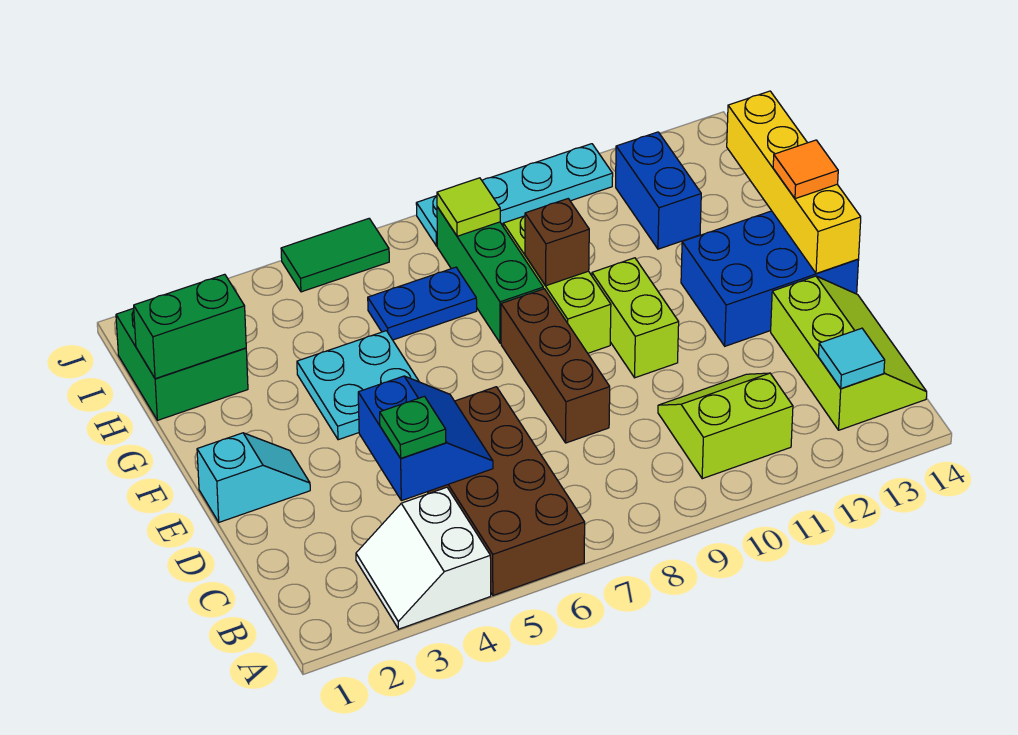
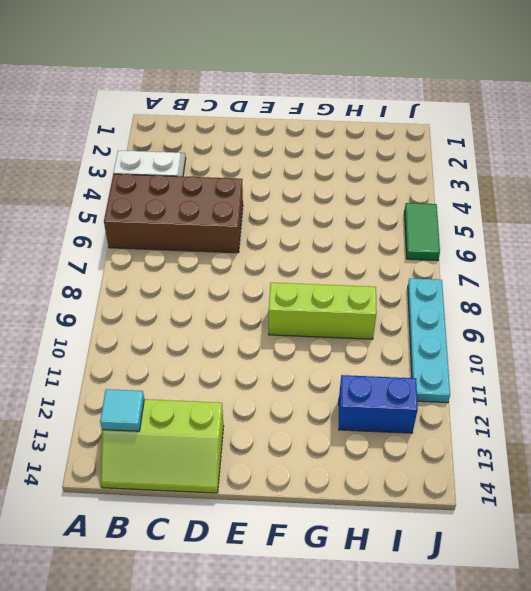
none -> lime slope B10:C11 level 1 top B
none -> brown brick D8:F8 level 1
none -> cyan slope E1:E2 level 1 top 1

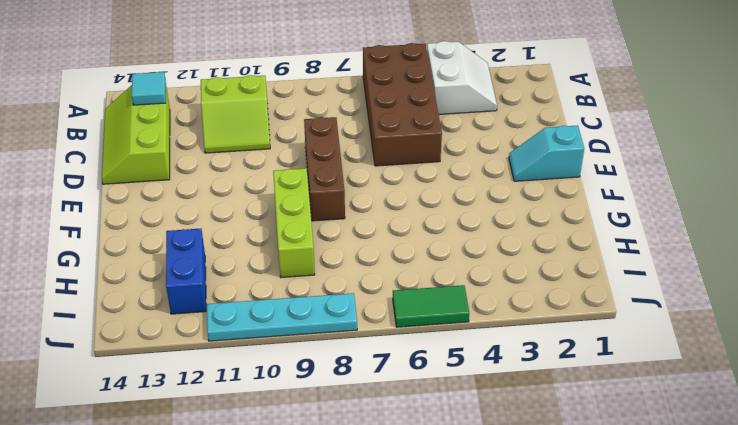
none -> lime brick E10:F10 level 1
none -> blue brick E12:F14 level 1
none -> cyan plate F4:G5 level 1

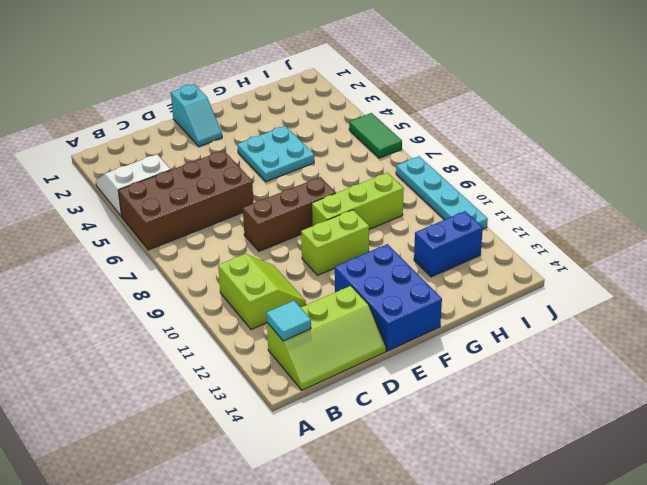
none -> green brick G8:I8 level 1
none -> green brick H1:I2 level 1
none -> blue plate H6:H7 level 1

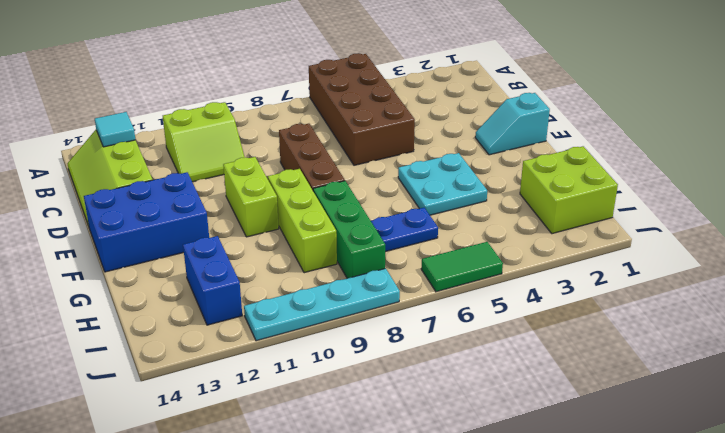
lime brick H1:I2 level 1 -> green brick H1:I2 level 1
none -> white slope A3:B4 level 1 top 4
none -> blue slope C4:D5 level 2 top 4
none -> yellow brick E14:H14 level 2

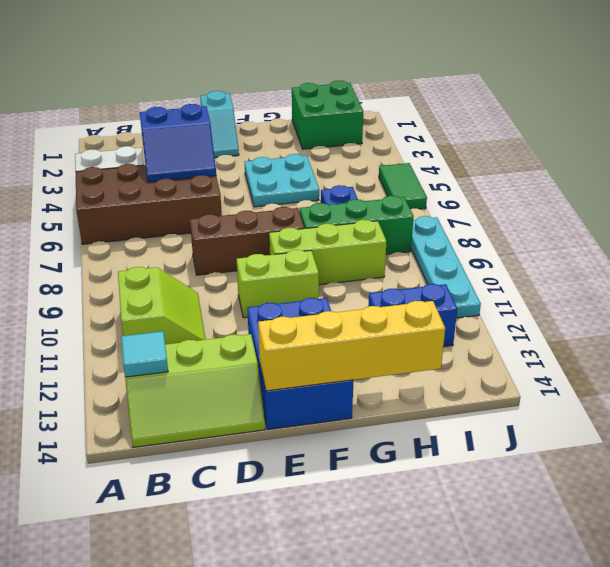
none -> brown brick G9 level 2
none -> green brick H1:H2 level 2
none -> lime tile I8 level 2

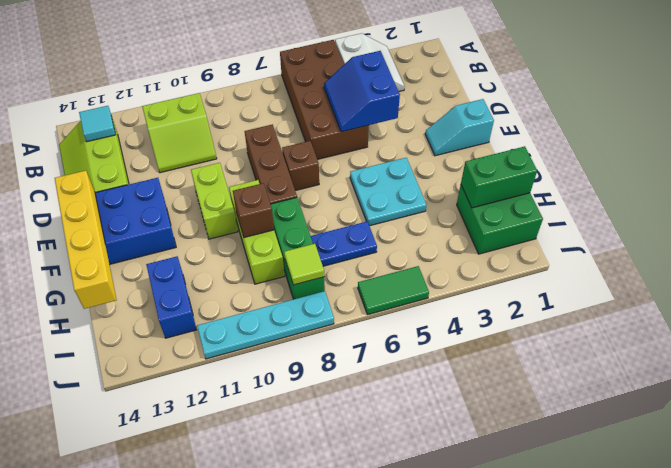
brown brick E7 level 1 -> none
none -> green plate C4 level 3
none -> orange tile F14 level 3

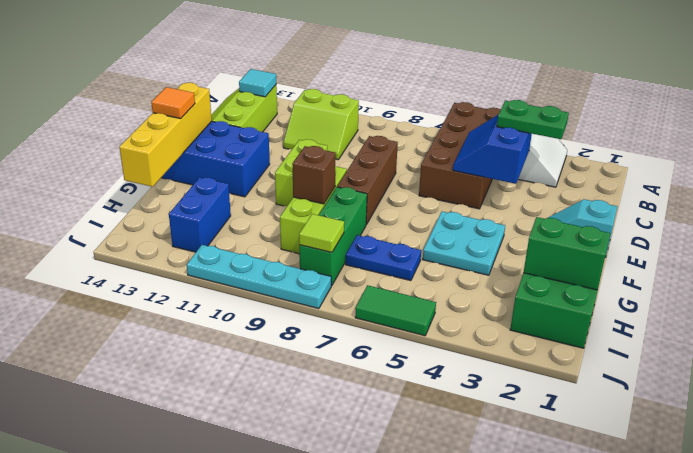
green plate C3:C4 level 3 -> green plate C4 level 3

